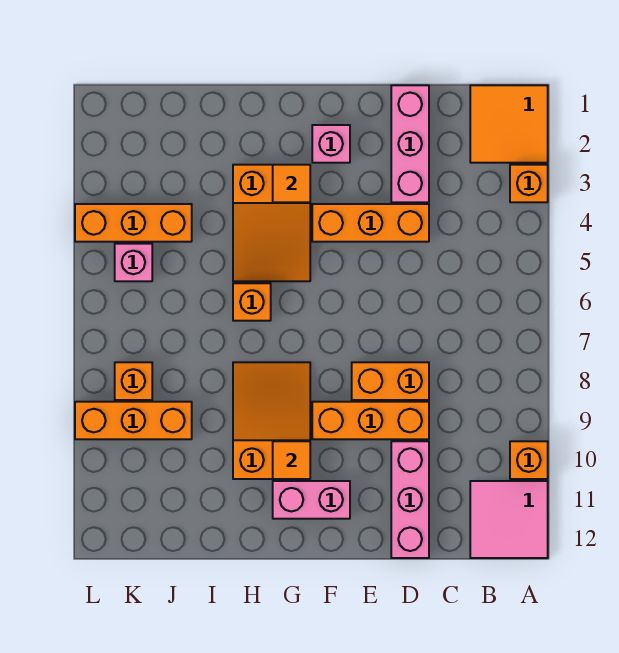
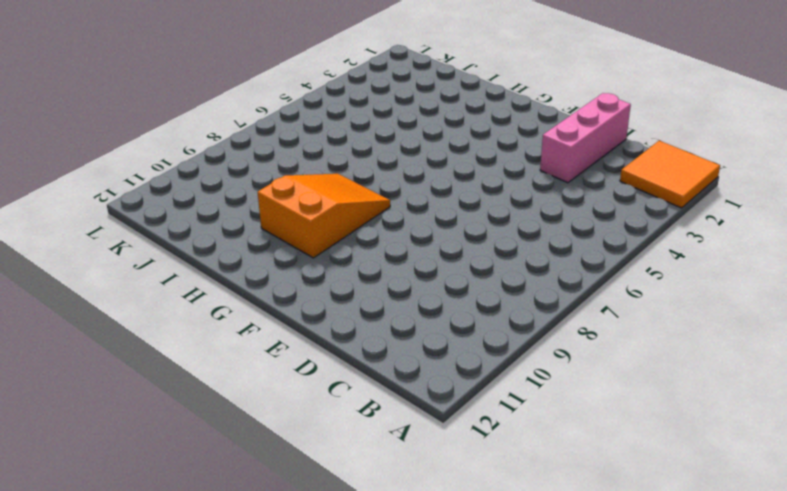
none -> orange brick A3 level 1
none -> orange brick A10 level 1
none -> pink tile A11:B12 level 1

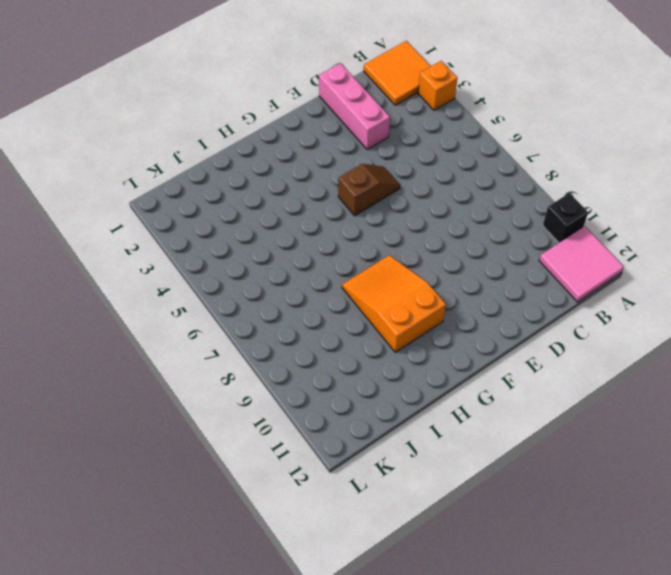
black brick A10 level 1 -> orange brick A10 level 1
brown slope E5:F5 level 1 top F -> none
none -> orange brick D4:F4 level 1
none -> orange brick D8:E8 level 1
none -> orange brick D9:F9 level 1

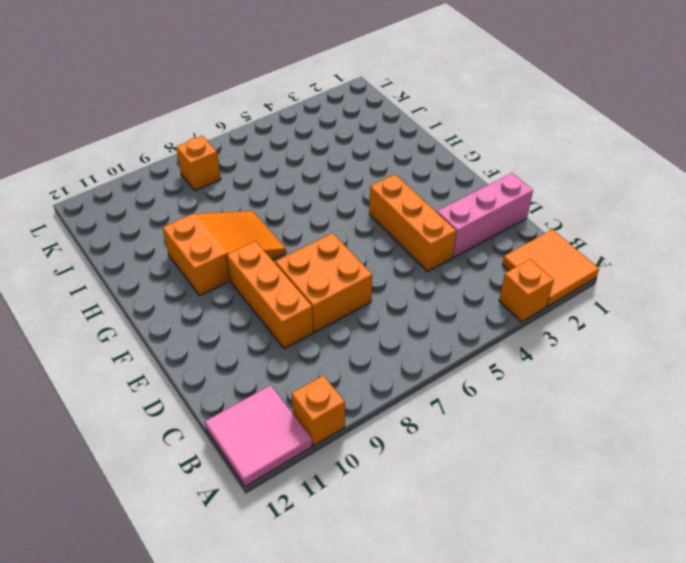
orange brick D7:E8 level 1 -> orange brick D8:E8 level 1
none -> pink brick D10:D12 level 1
none -> pink brick F2 level 1
none -> pink brick F11:G11 level 1

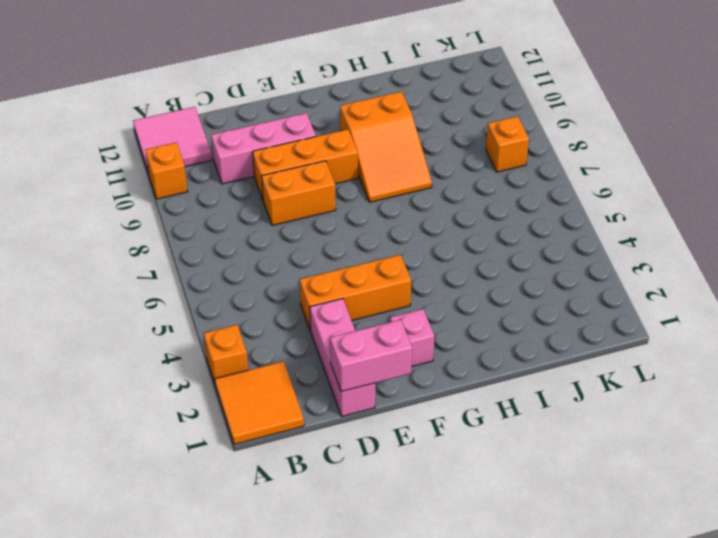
pink brick C10:E10 level 1 -> pink brick D10:D12 level 1
pink brick D1:E1 level 2 -> pink brick F11:G11 level 1
none -> orange slope G3:H5 level 1 top 3
none -> orange brick H6 level 1
none -> orange brick J4:L4 level 1

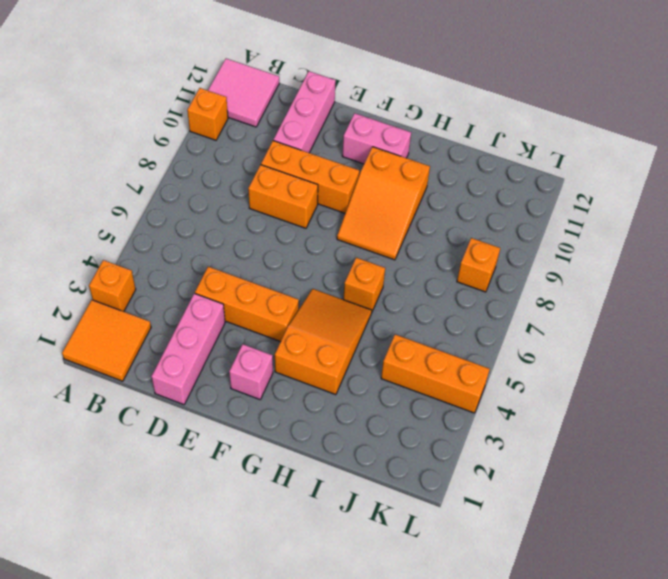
none -> orange brick J9:L9 level 1
none -> pink brick K5 level 1
none -> orange tile G3 level 2

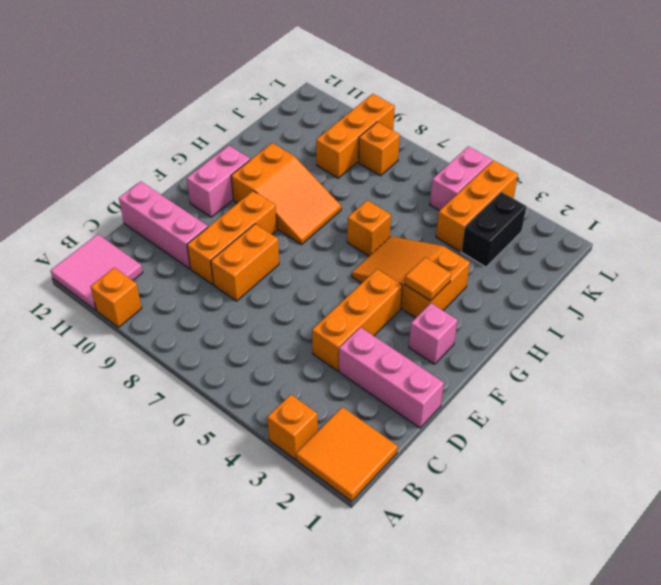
black brick J3:K3 level 1 -> none
pink brick K5:L5 level 1 -> pink brick K5 level 1
none -> orange tile G10 level 2

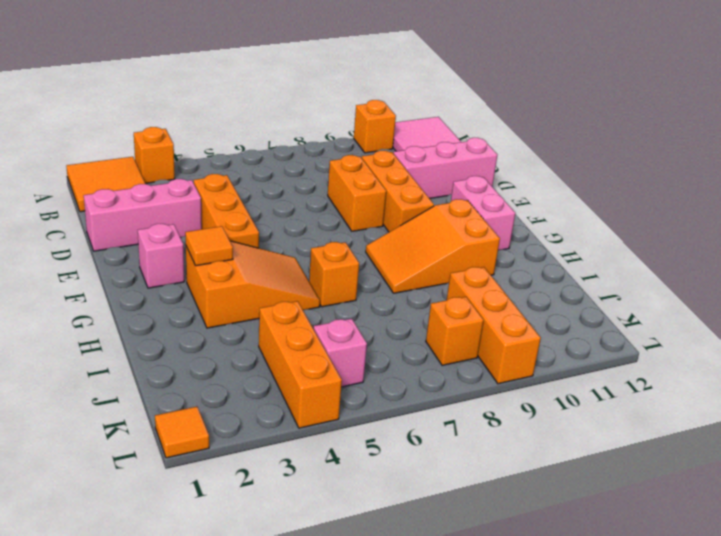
orange tile L1 level 1 -> orange tile G10 level 2

